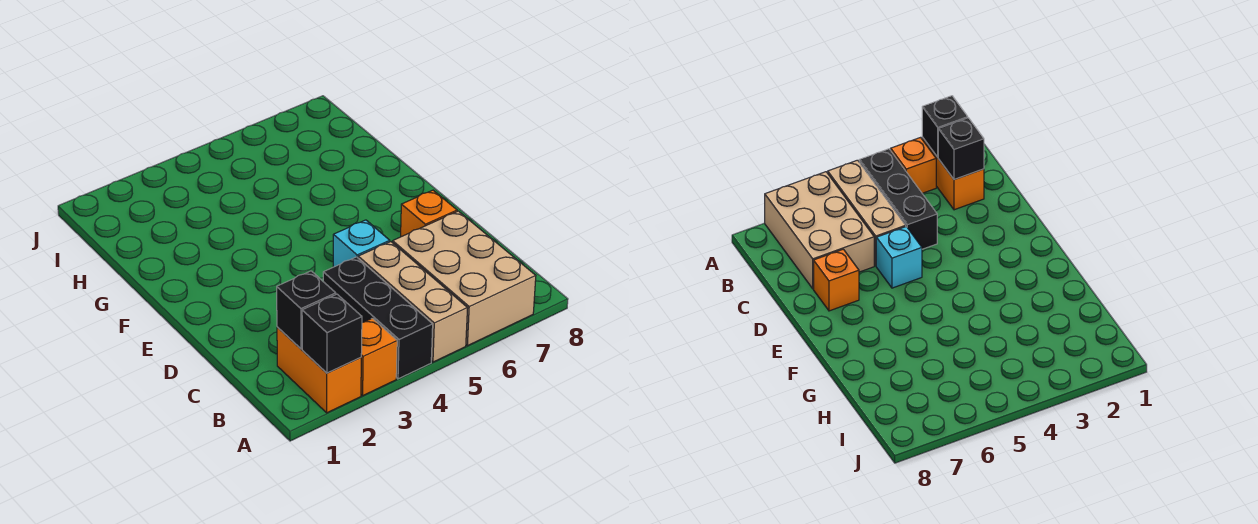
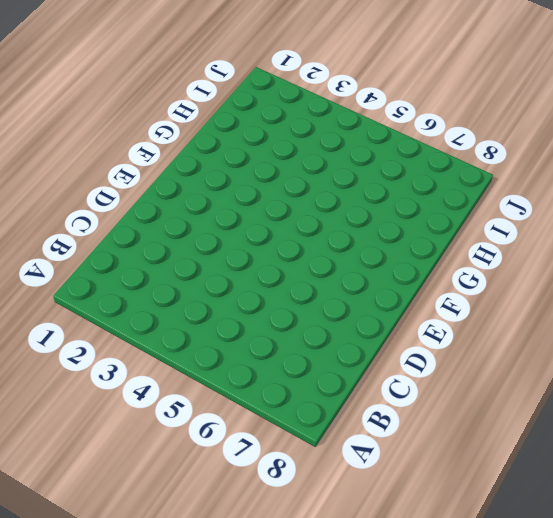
none -> orange brick A2:B2 level 1
none -> orange brick A3 level 1

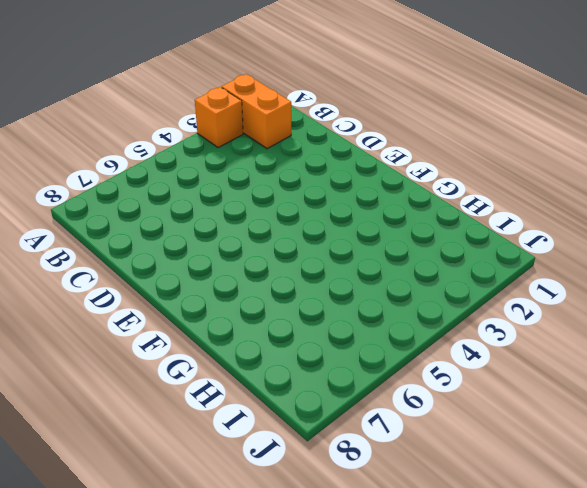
none -> black brick A4:C4 level 1
none -> tan brick A5:C5 level 1

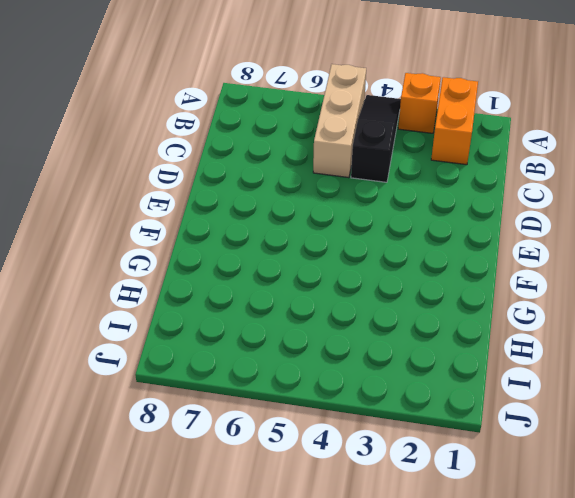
black slope A4:C4 level 1 top C -> black brick A4:C4 level 1
none -> tan brick A6:C7 level 1
none -> cyan brick D5 level 1

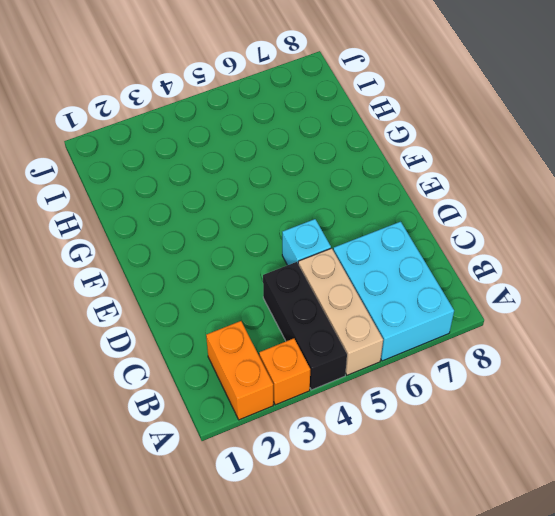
cyan brick A6:C7 level 1 -> tan brick A6:C7 level 1
none -> orange brick D7 level 1
none -> black brick A2 level 2

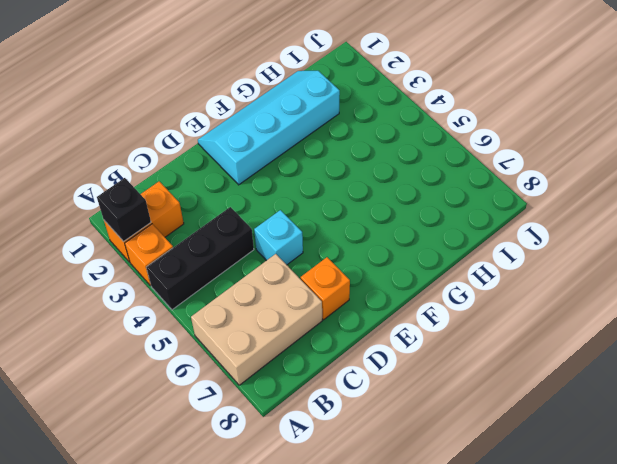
cyan slope E1:H2 level 1 top 2 -> none
none -> tan brick A5:C5 level 1
none -> black brick B2 level 2

